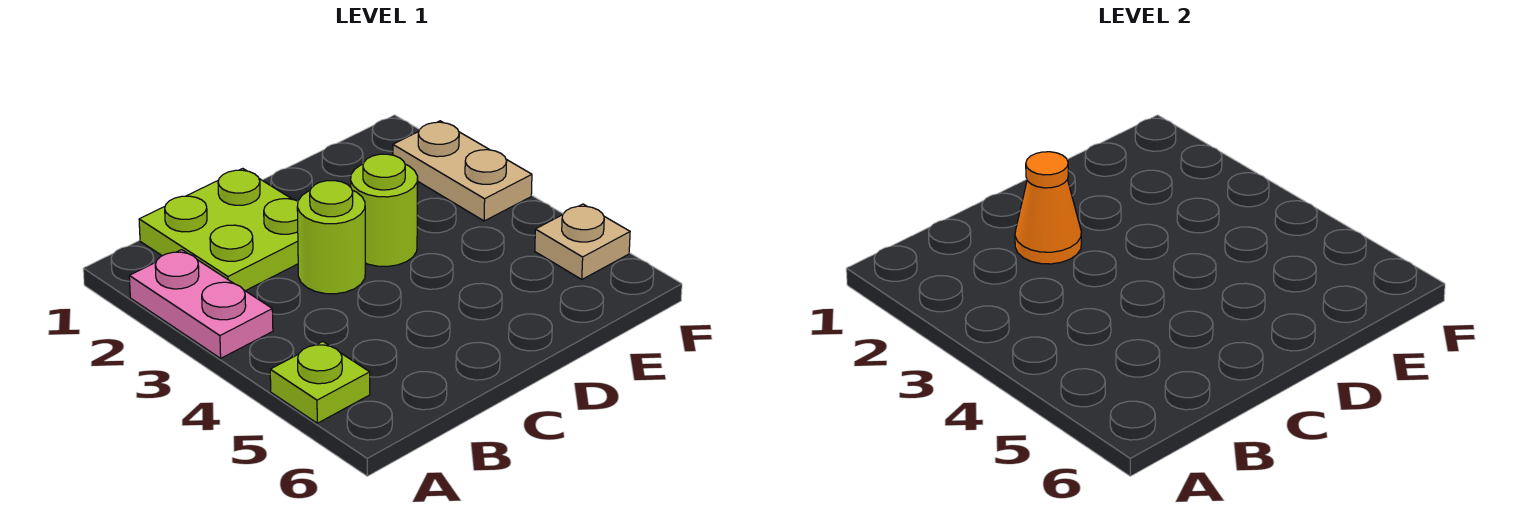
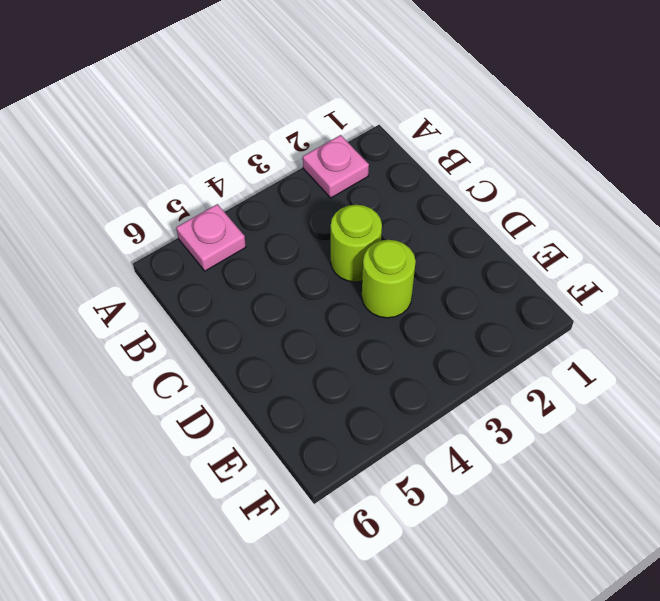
pink plate A2 level 1 -> pink plate A2:A3 level 1
pink plate A5 level 1 -> lime plate A5 level 1
none -> lime plate B1:C2 level 1
none -> tan plate F2:F3 level 1

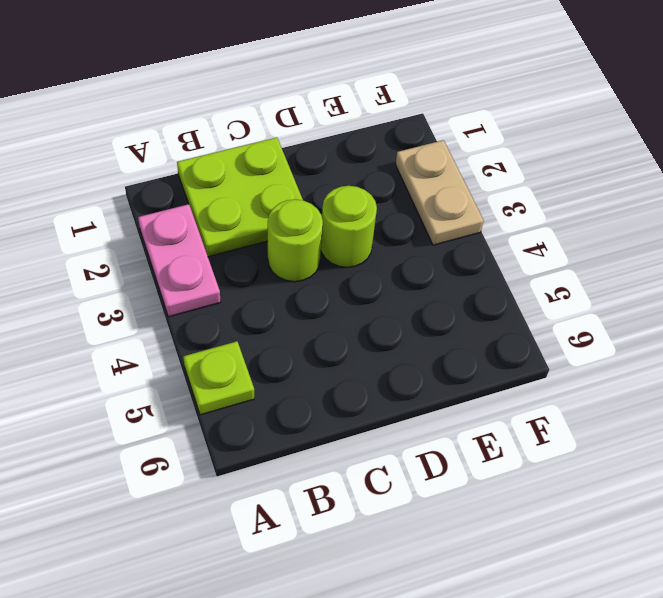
none -> tan plate F5 level 1
none -> orange cone C2 level 2

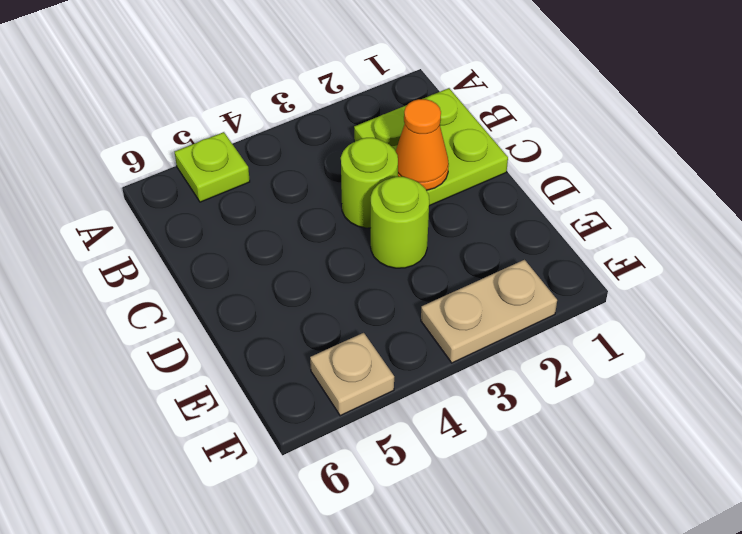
none -> pink plate A2:A3 level 1

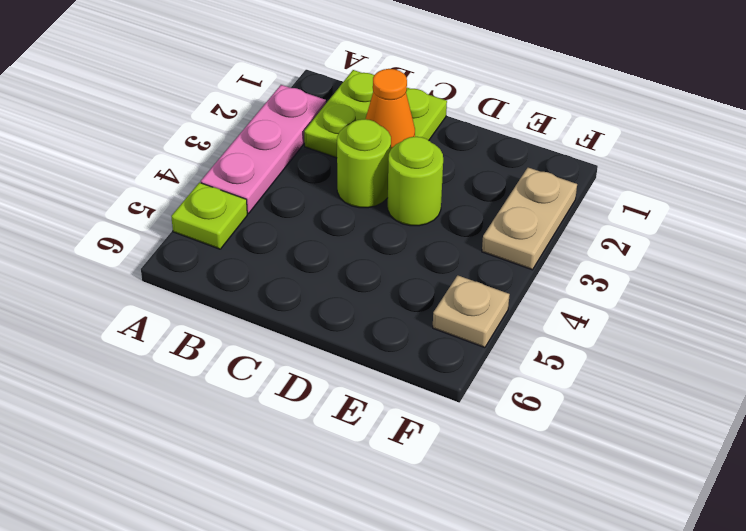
pink plate A2:A4 level 1 -> pink plate A2:A3 level 1

